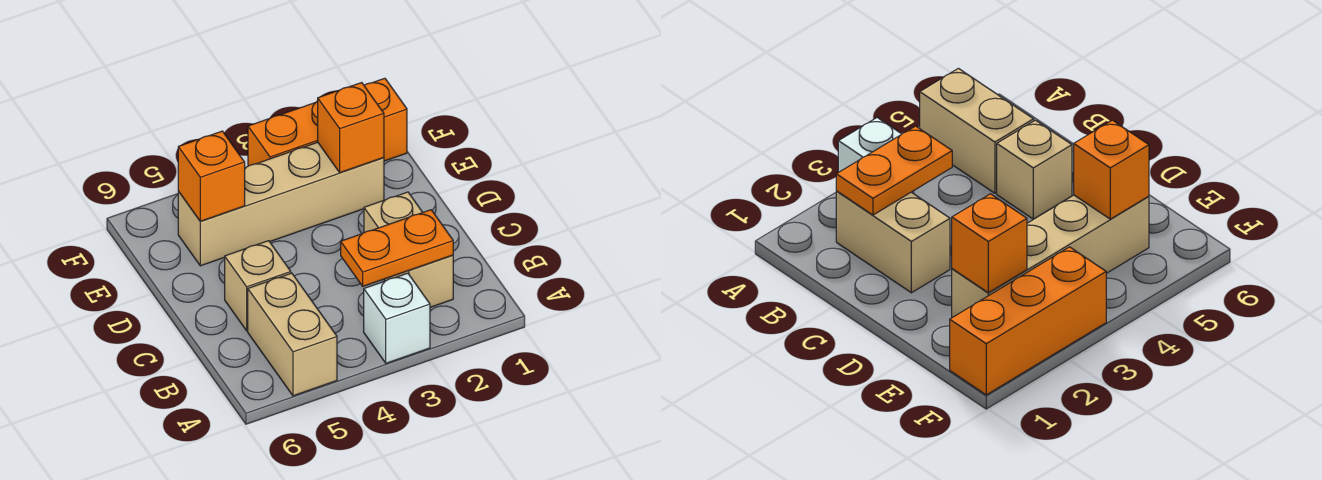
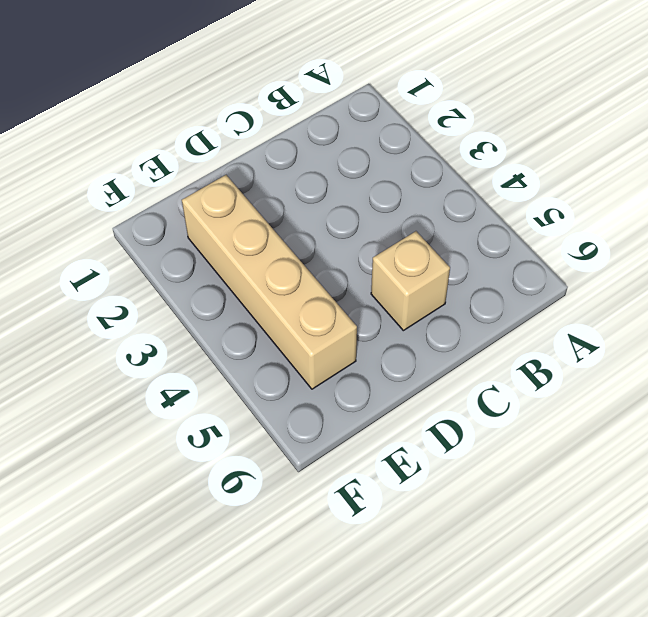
none -> white brick A3 level 1
none -> tan brick A5:B5 level 1

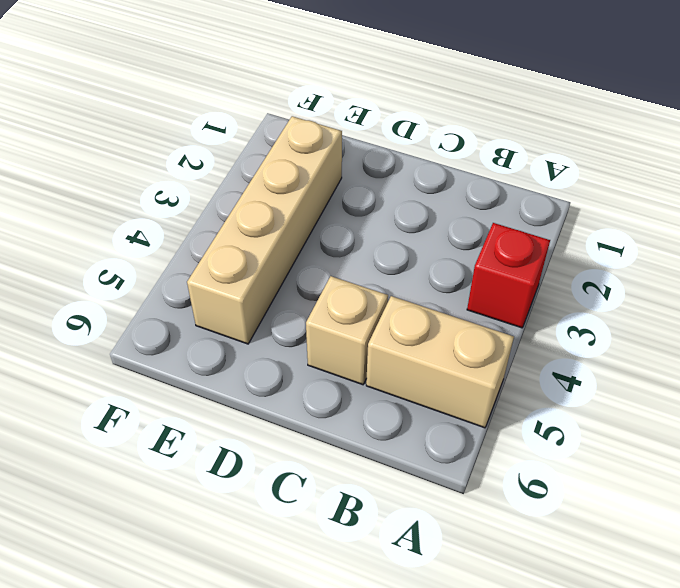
red brick A3 level 1 -> white brick A3 level 1
none -> tan brick B2:C2 level 1
none -> orange brick F1:F3 level 1

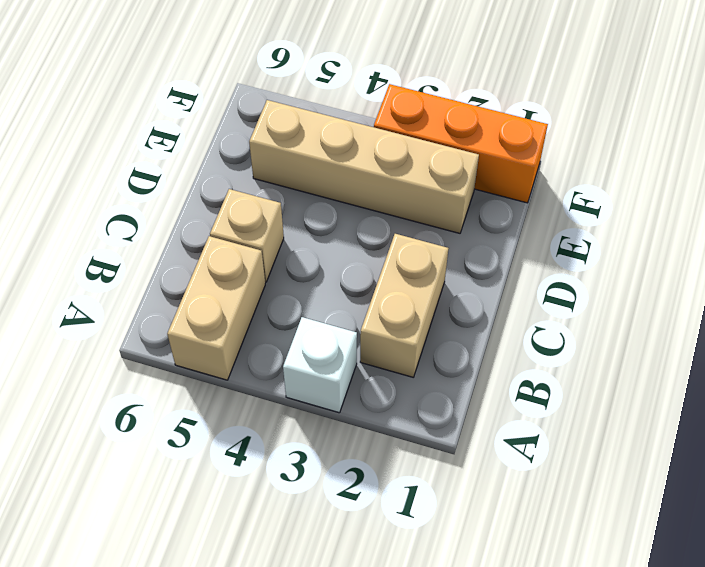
none -> orange plate B2:B3 level 2
none -> orange brick E2 level 2

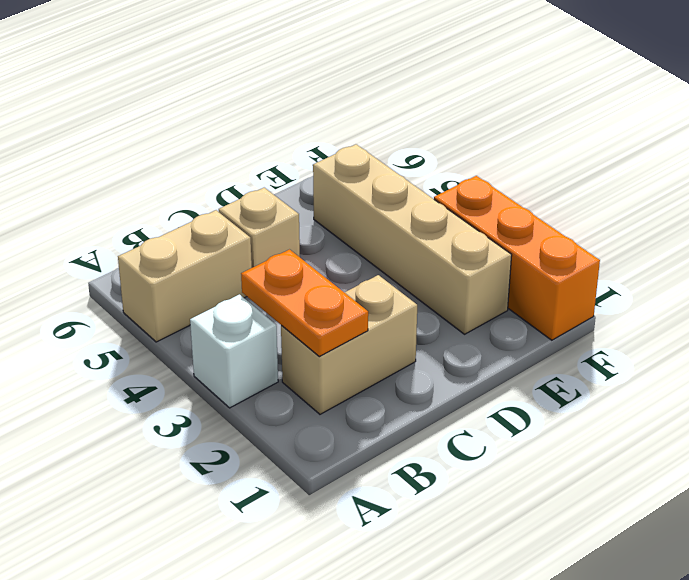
none -> orange brick E2 level 2
none -> orange brick E5 level 2

